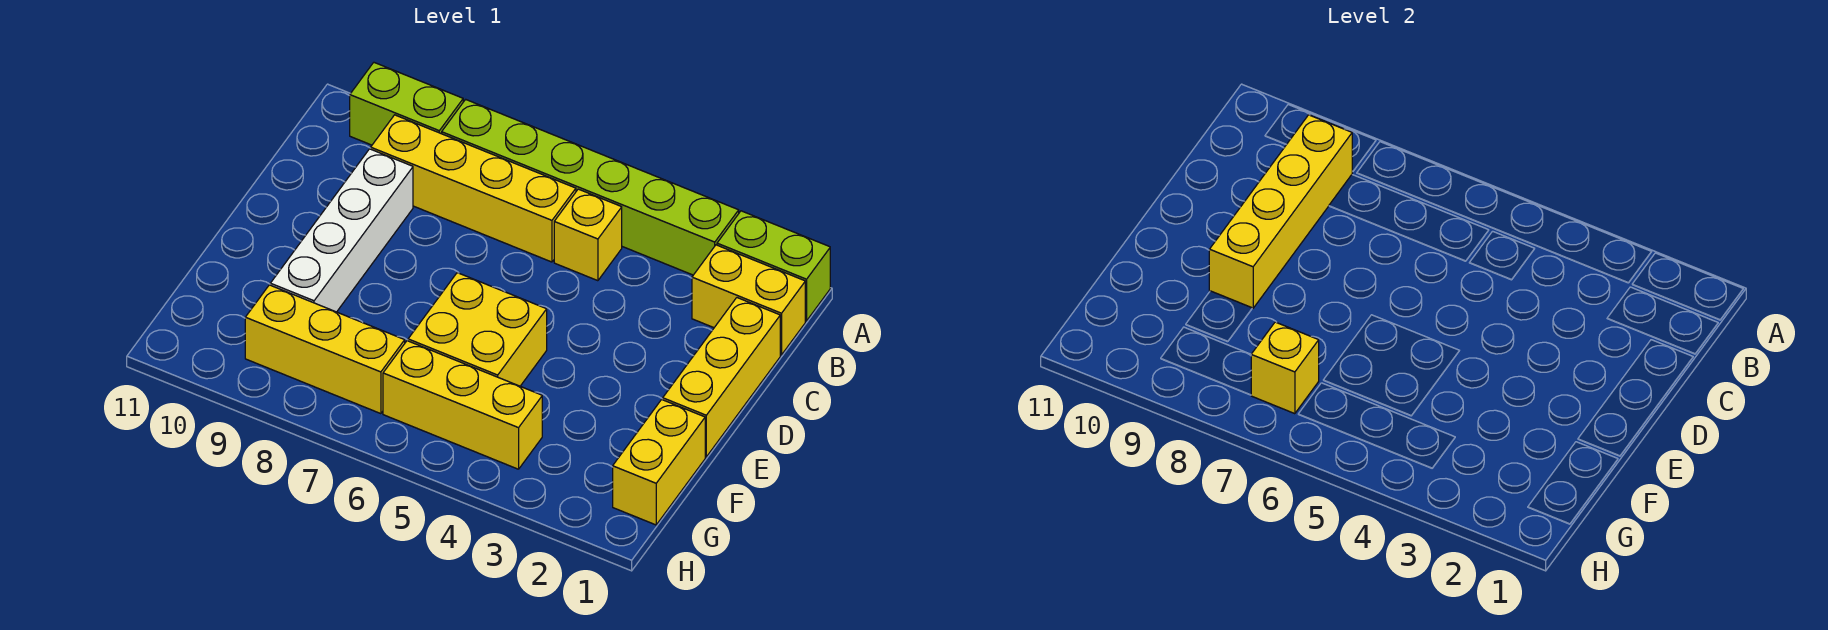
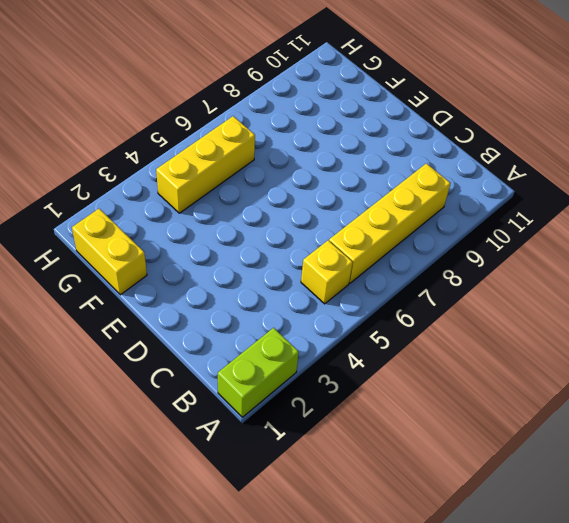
none -> lime brick A3:A8 level 1
none -> lime brick A9:A10 level 1
none -> yellow brick B1:B2 level 1

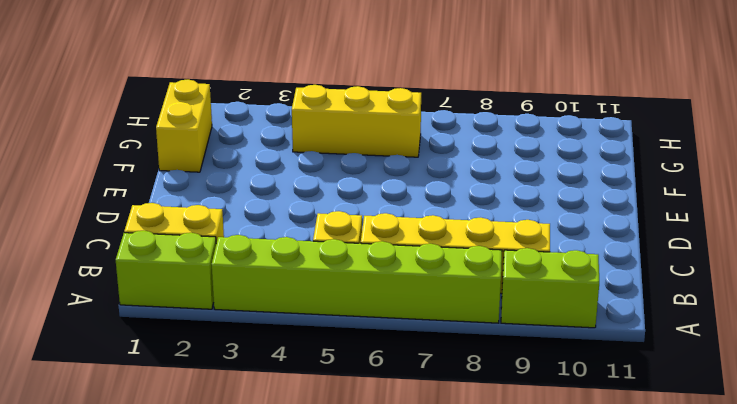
none -> yellow brick C1:E1 level 1
none -> white brick C9:F9 level 1
none -> yellow brick E5:F6 level 1

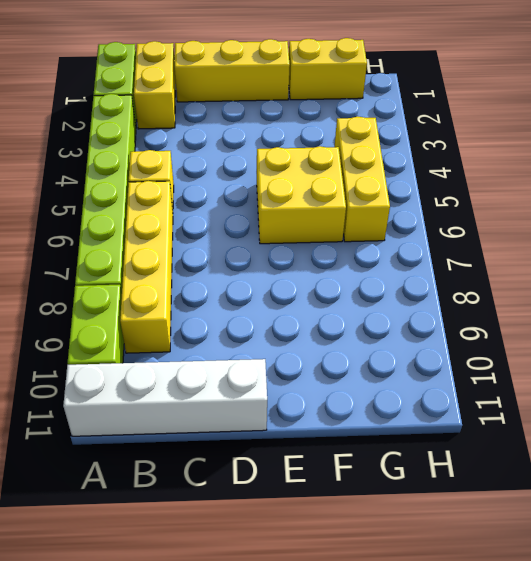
white brick A11:D11 level 1 -> white brick C9:F9 level 1
none -> yellow brick G7:G9 level 1
none -> yellow brick B9:E9 level 2
none -> yellow brick G7 level 2

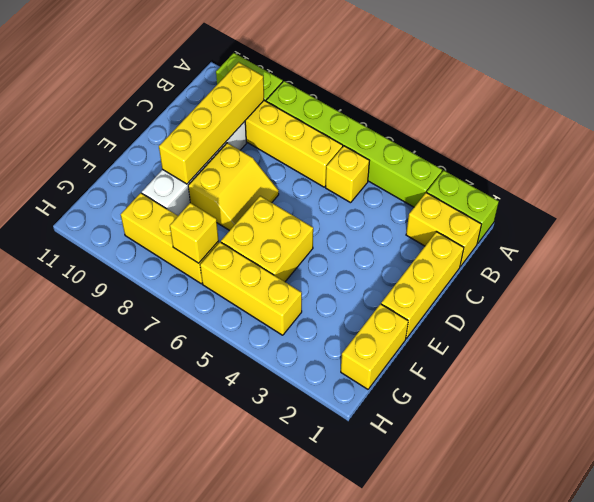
yellow slope D7:E8 level 1 top 8 -> none

